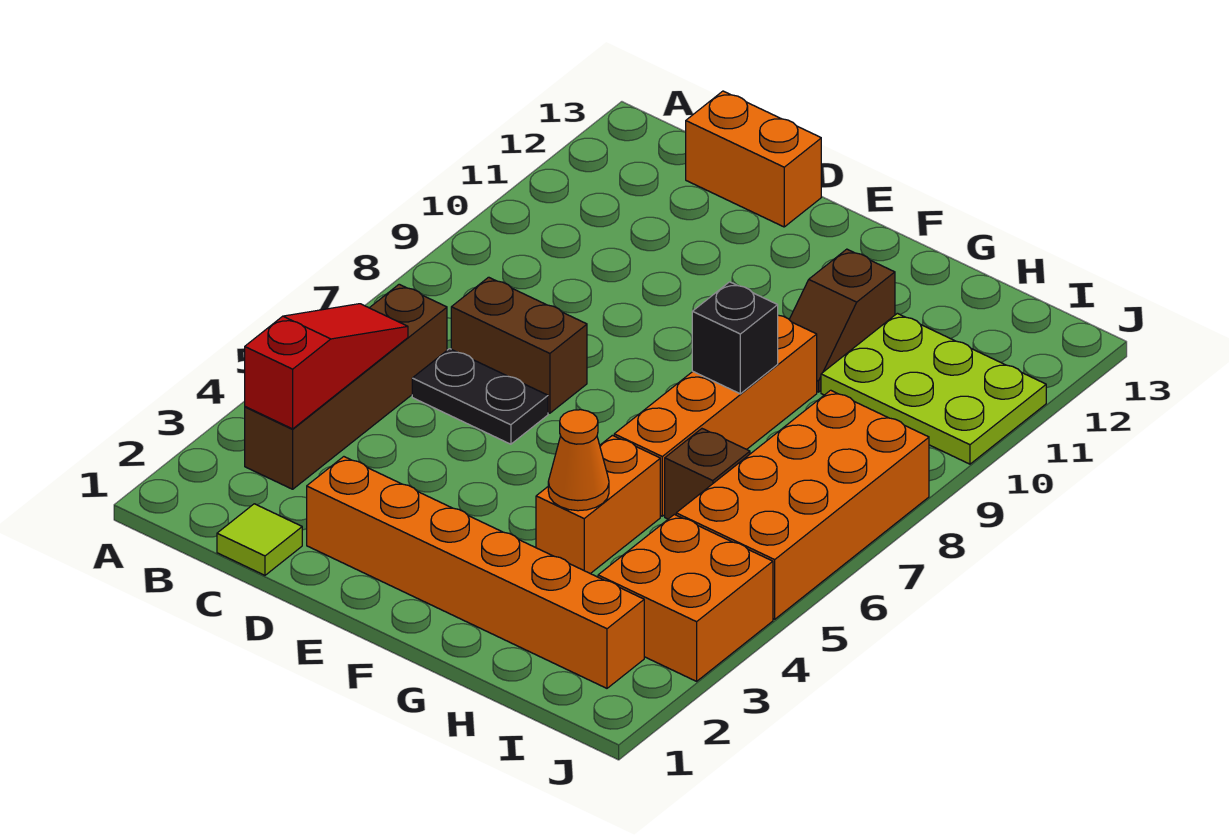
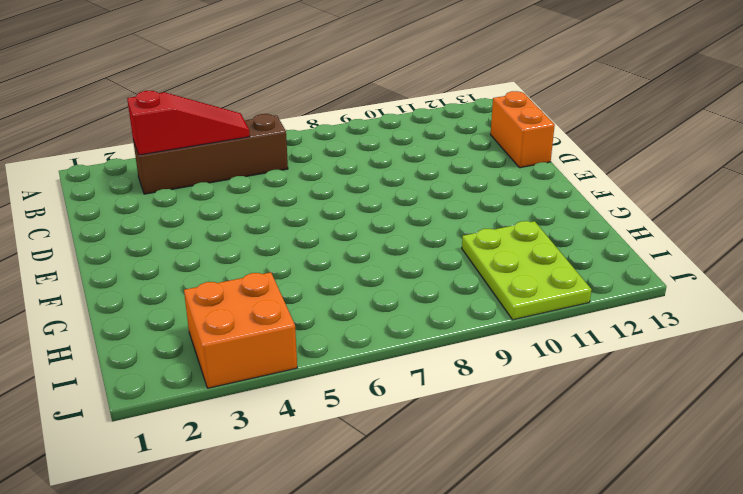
none -> lime tile C1 level 1
none -> black plate C6:D6 level 1
none -> brown brick C7:D7 level 1

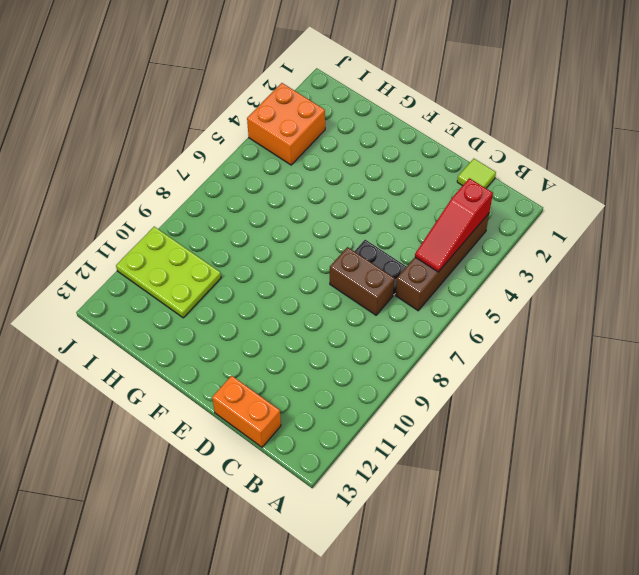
none -> orange brick D2:I2 level 1
none -> orange brick G4:G5 level 1
none -> orange brick G6:G9 level 1

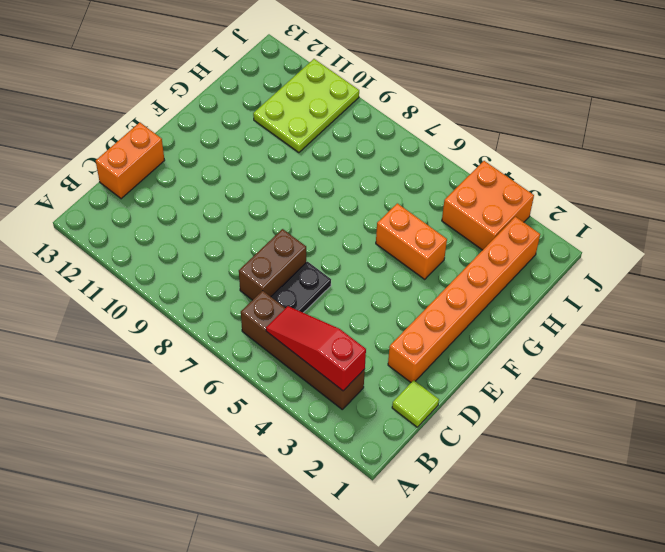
none -> orange brick G6:G9 level 1
none -> brown slope G10:G11 level 1 top 11
none -> brown brick H6 level 1

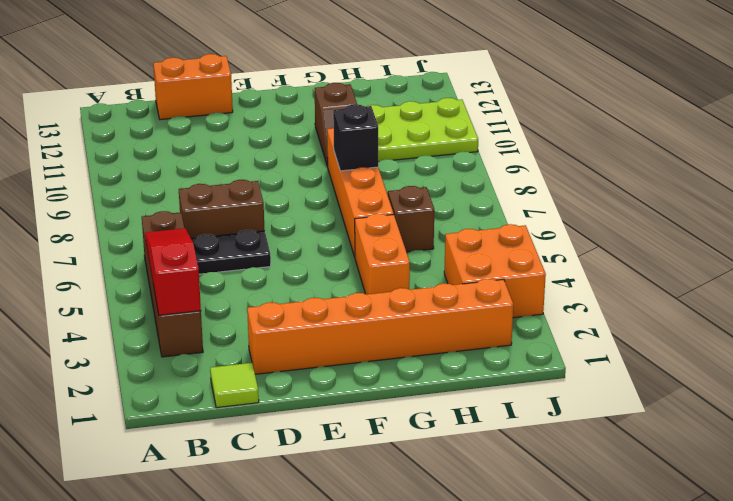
none -> orange brick I5:J8 level 1
none -> orange cone G4 level 2

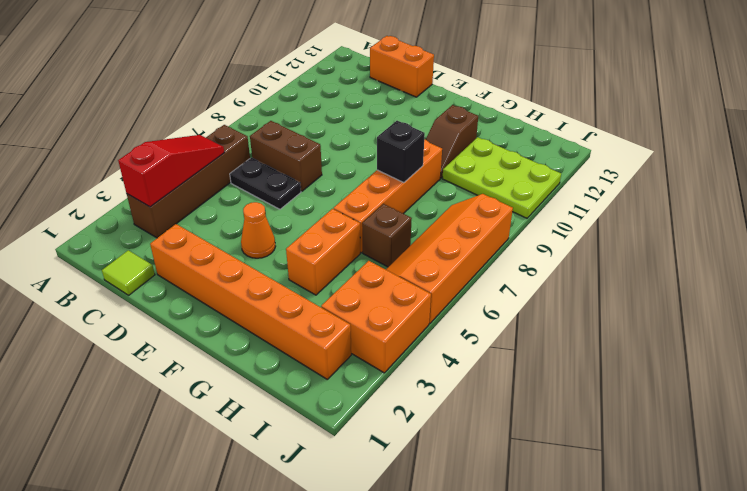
orange cone E4 level 1 -> orange cone G4 level 2
orange slope I5:J8 level 1 top J -> orange brick I5:J8 level 1

